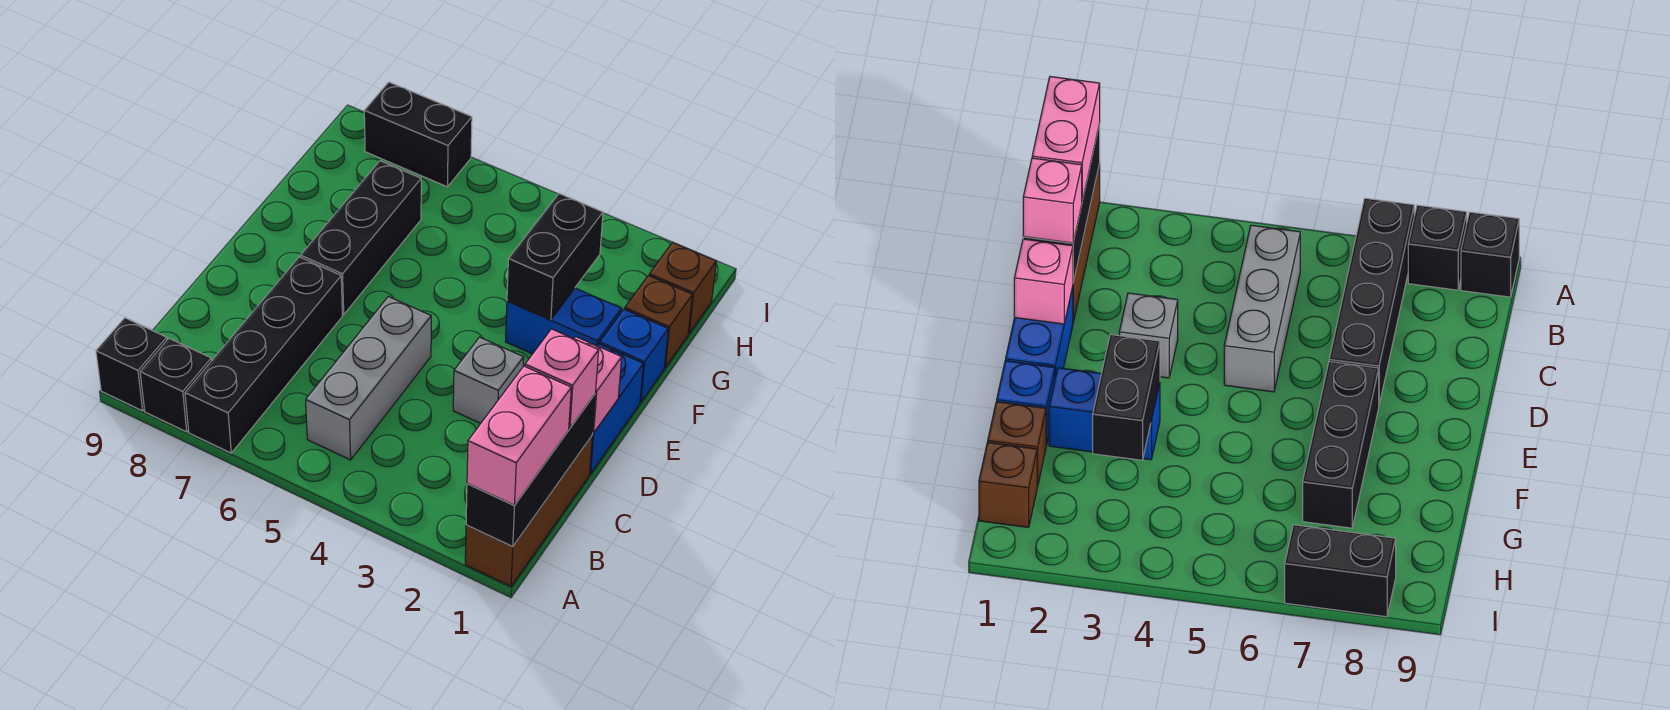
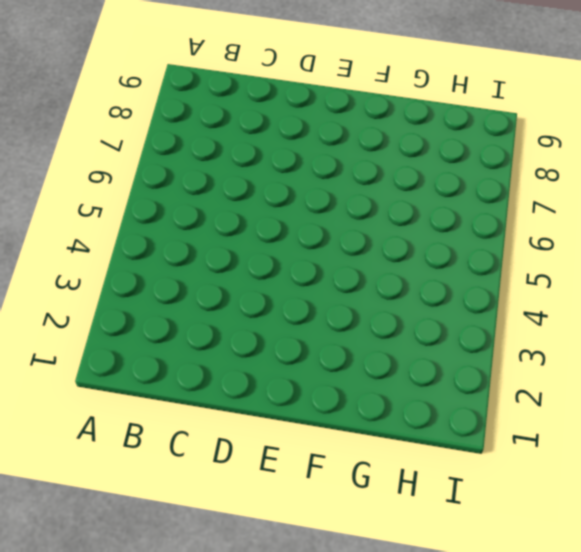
none -> brown brick A1:C1 level 1
none -> black brick A7:D7 level 1
none -> black brick A8 level 1

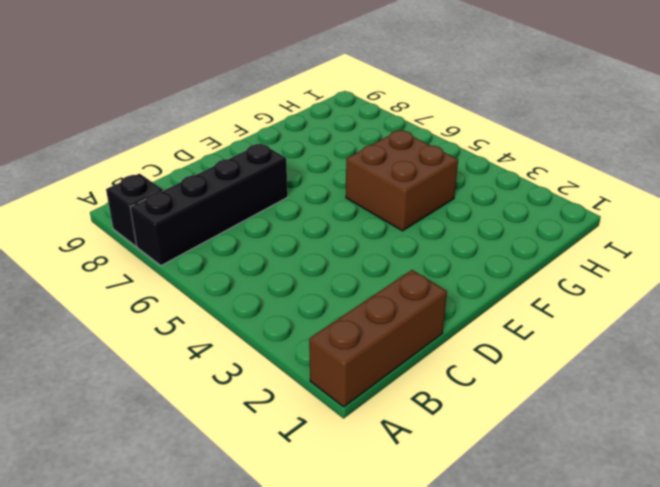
brown brick F4:G5 level 1 -> none
none -> black brick A9 level 1
none -> grey brick B5:D5 level 1
none -> blue brick D1:E1 level 1

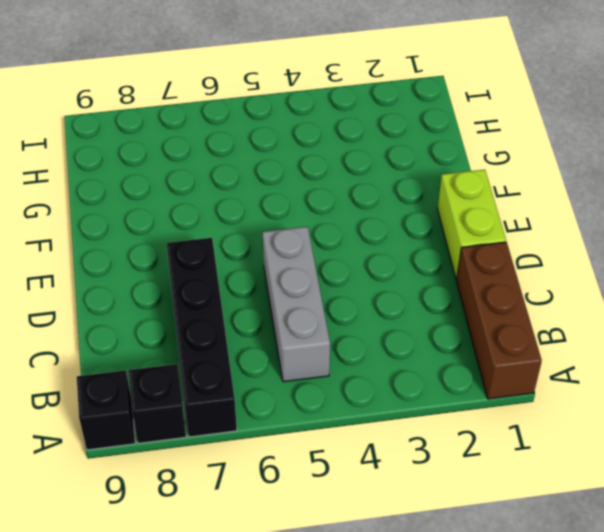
lime brick D1:E1 level 1 -> blue brick D1:E1 level 1
none -> grey brick D3 level 1
none -> black brick E7:G7 level 1
none -> blue brick F1 level 1

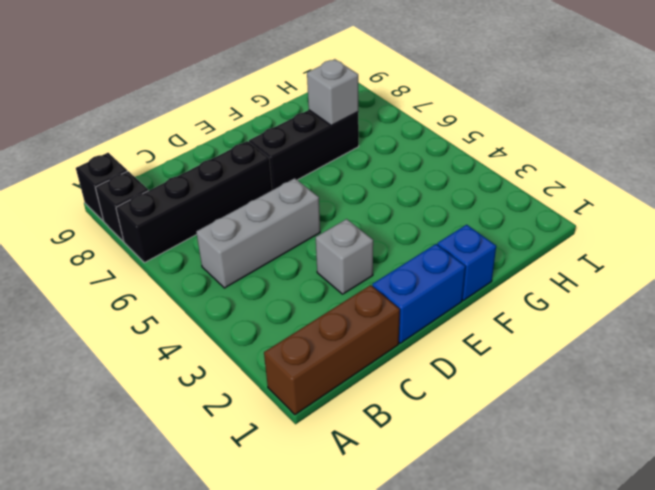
grey brick G7 level 2 -> none
none -> blue brick F2:F3 level 1
none -> brown brick G1 level 1
none -> brown brick H1 level 1

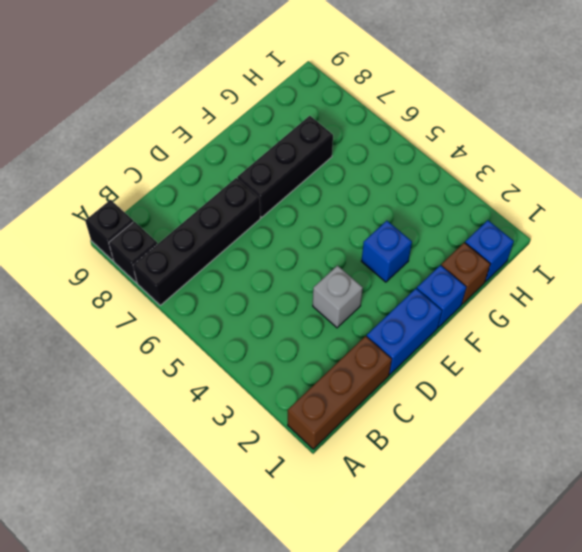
blue brick F3 level 1 -> blue brick F2:F3 level 1
blue brick H1 level 1 -> brown brick H1 level 1
none -> grey brick B5:D5 level 1
none -> black brick I7:I8 level 1
none -> black brick A1:C1 level 2

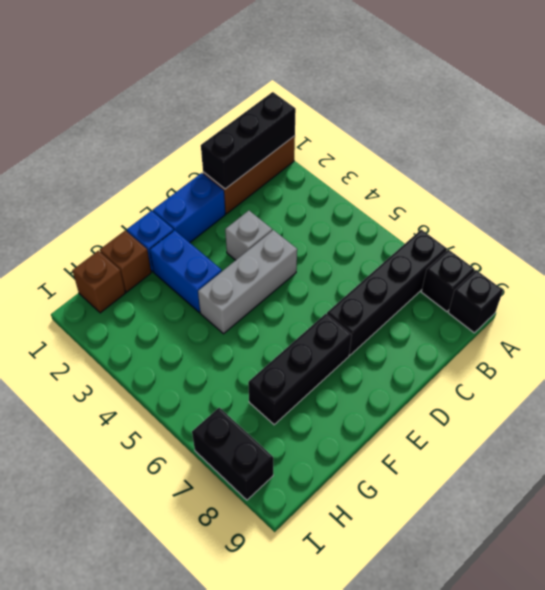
grey brick D4:F4 level 1 -> grey brick B5:D5 level 1
none -> pink brick D1 level 2
none -> black brick F3:G3 level 2
none -> pink brick A1:B1 level 3

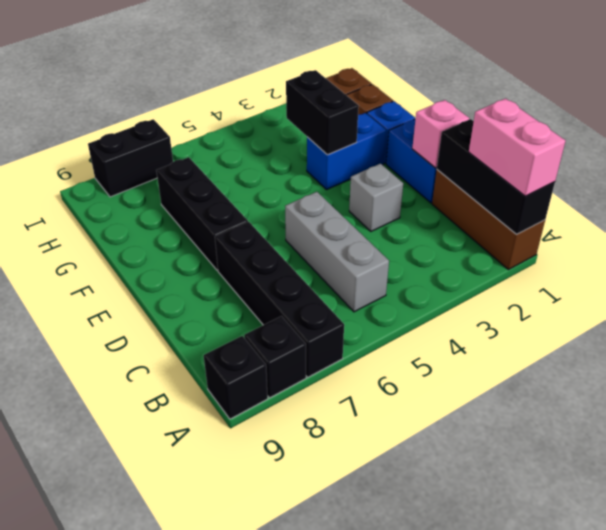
none -> pink brick C1 level 3

